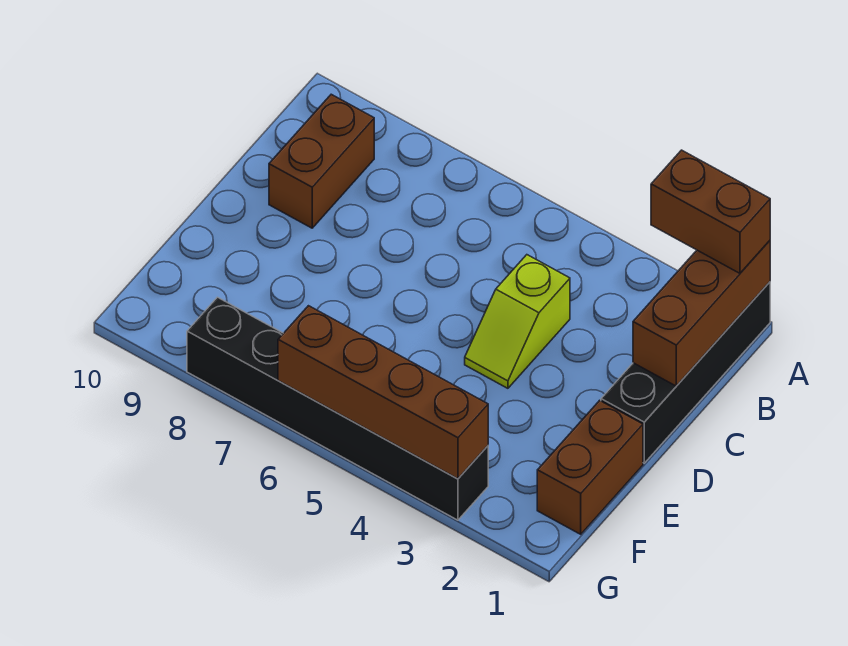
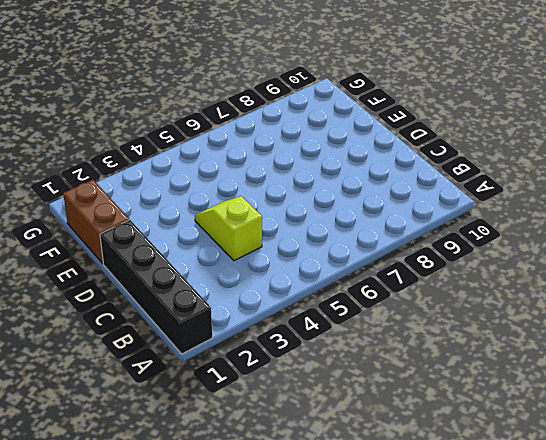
none -> brown brick B9:C9 level 1
none -> black brick G3:G8 level 1

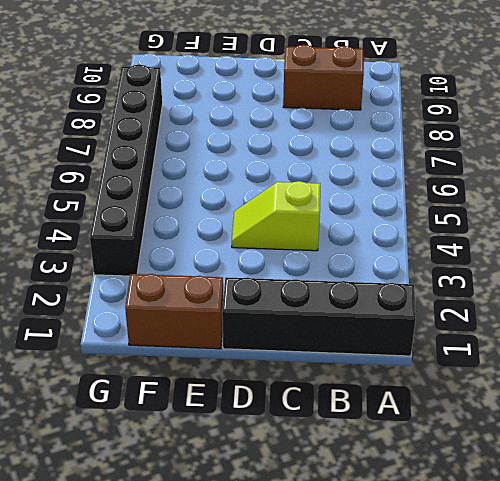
none -> brown brick A1:C1 level 2
none -> brown brick G3:G6 level 2

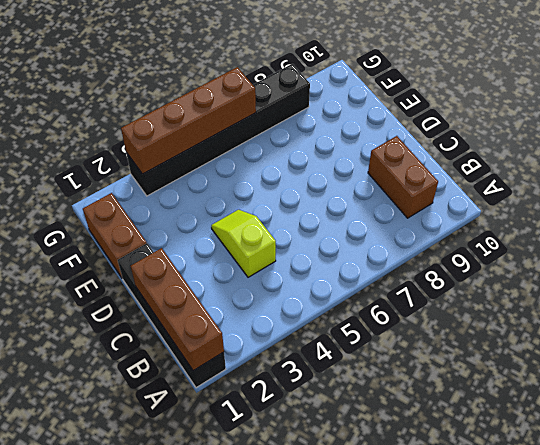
none -> brown brick A1:A2 level 3

